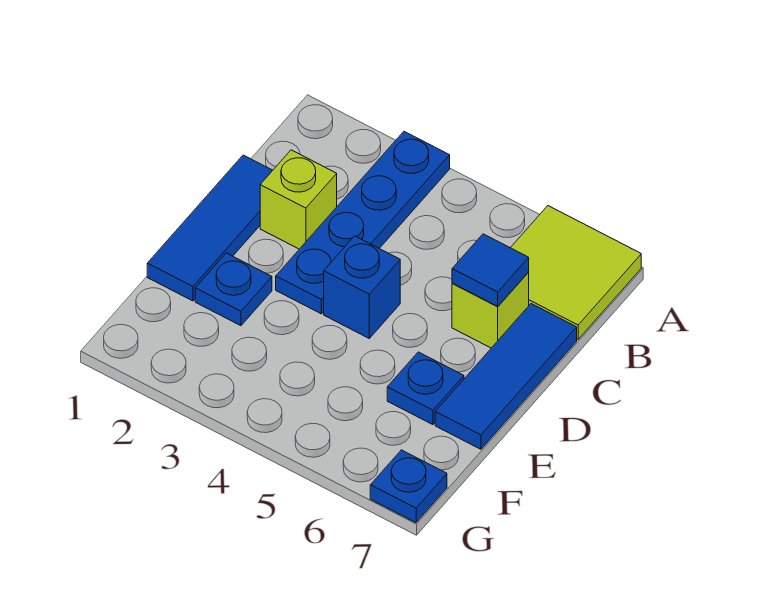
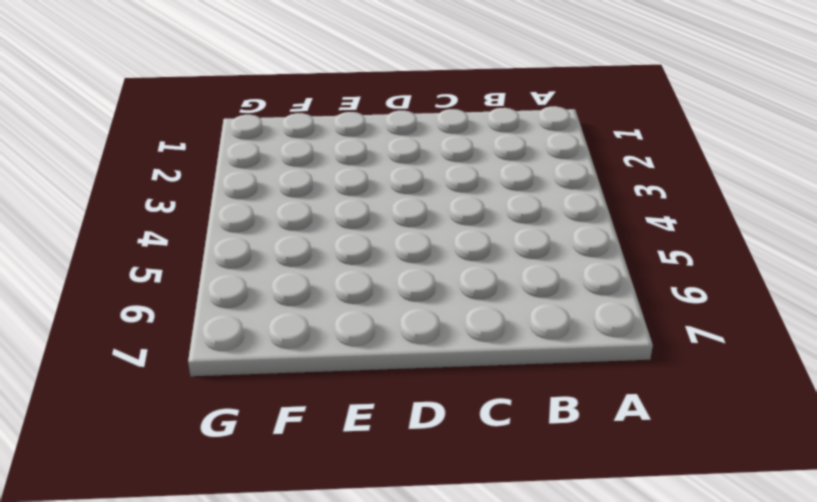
none -> blue plate A3:D3 level 1
none -> lime tile A6:B7 level 1

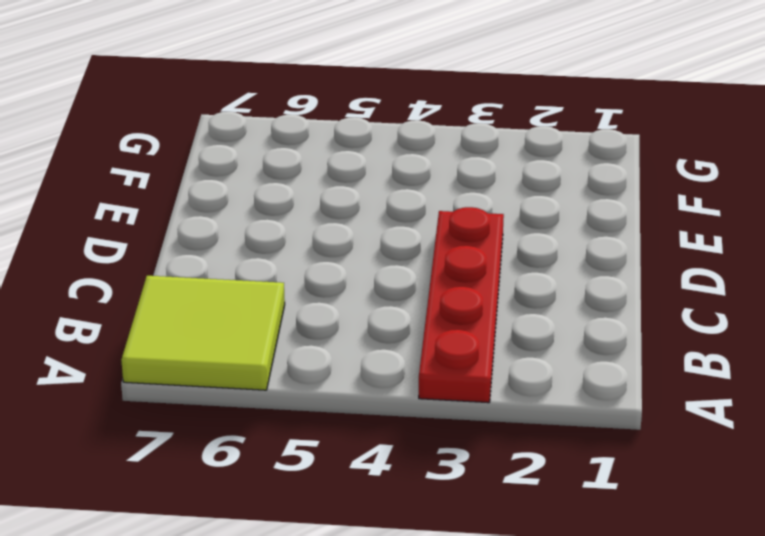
red plate A3:D3 level 1 -> blue plate A3:D3 level 1
none -> blue tile C1:E1 level 1
none -> lime brick C2 level 1

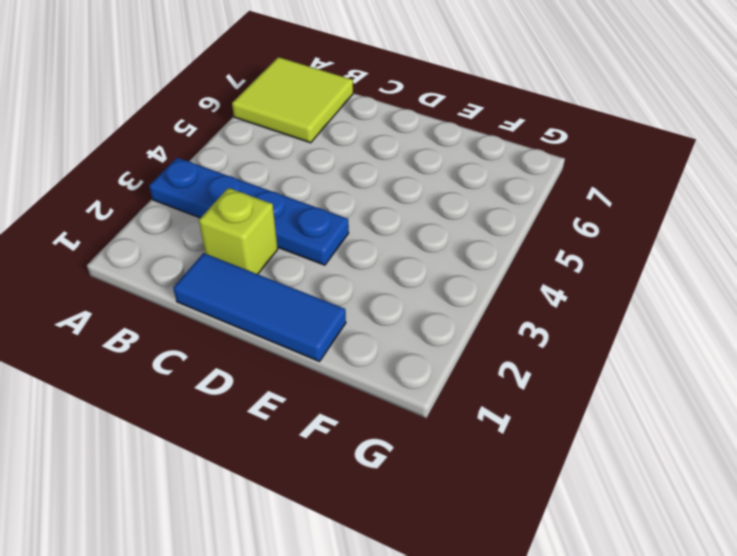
none -> lime brick C6 level 1
none -> blue tile C7:E7 level 1

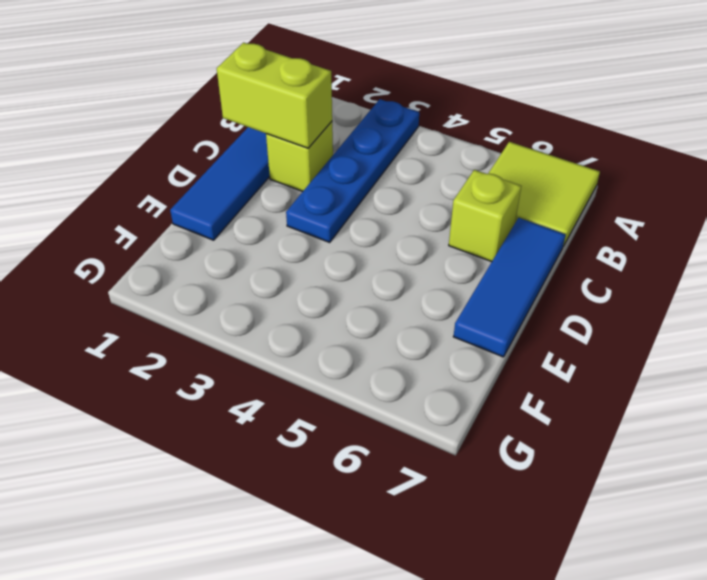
lime brick C1:C2 level 2 -> none
none -> blue brick D4 level 1
none -> blue plate E2 level 1

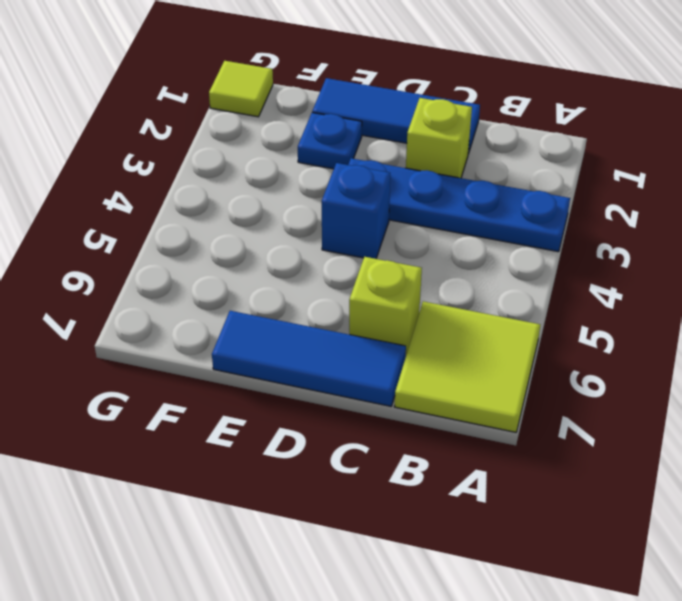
lime tile G1 level 1 -> none
none -> blue plate E6 level 1
none -> blue plate G7 level 1

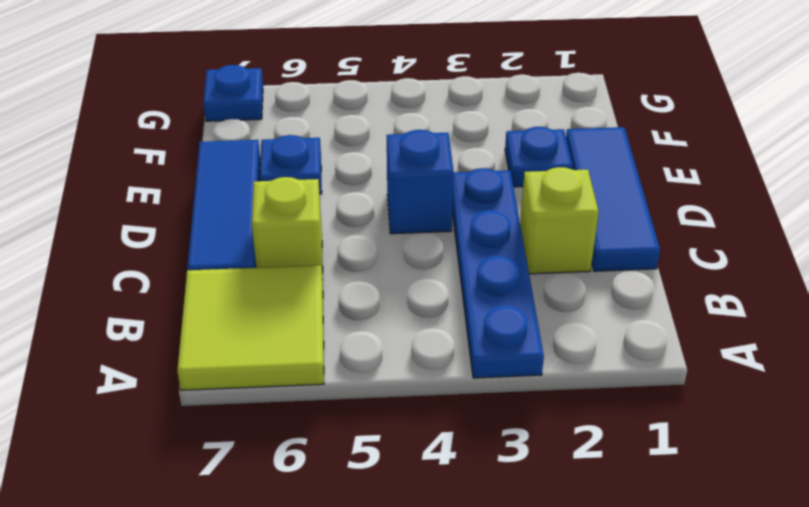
none -> blue tile C6 level 2

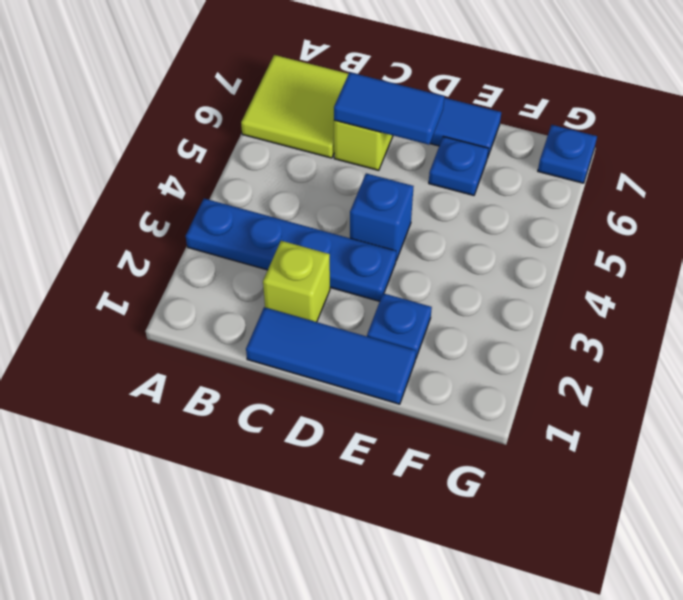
blue tile C6:D6 level 2 -> blue tile C6 level 2

